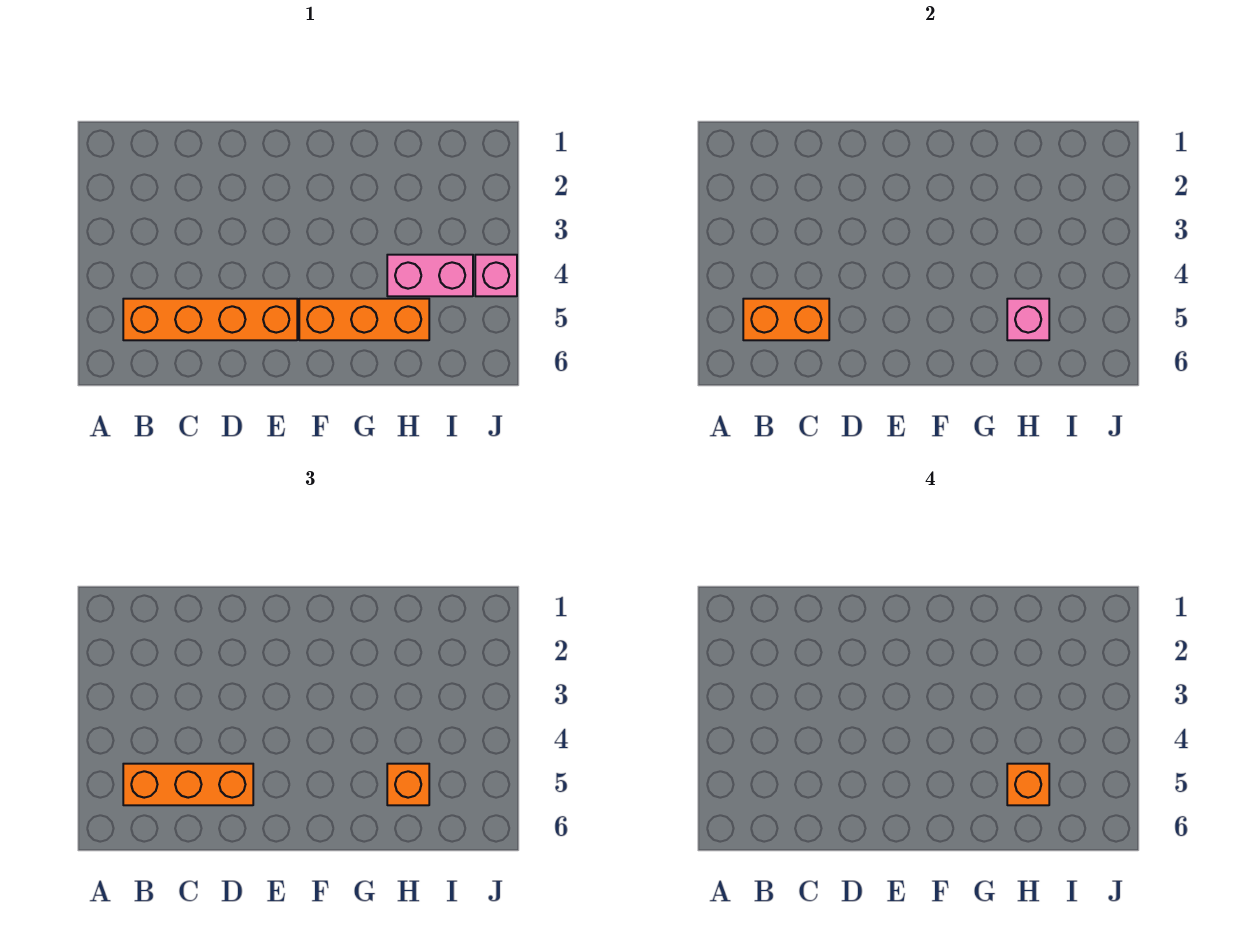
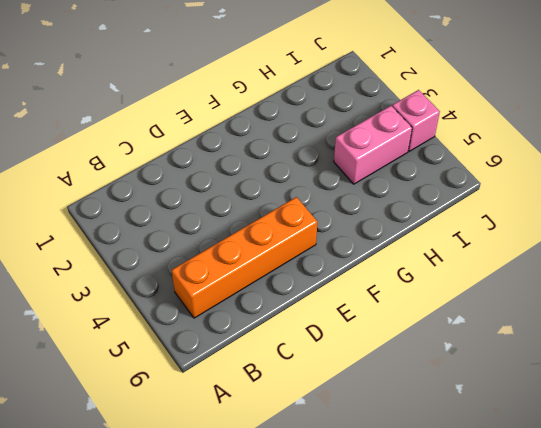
none -> orange brick F5:H5 level 1
none -> orange brick B5:C5 level 2

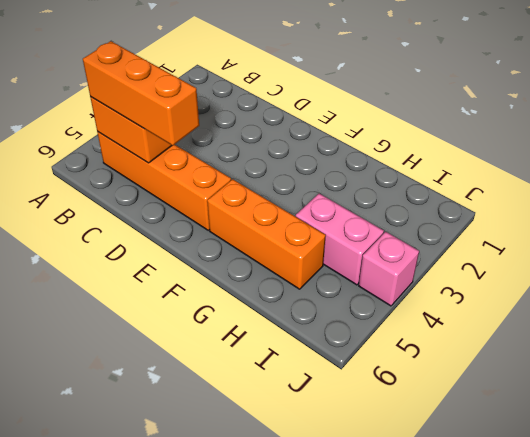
none -> pink brick H5 level 2
none -> orange brick H5 level 3

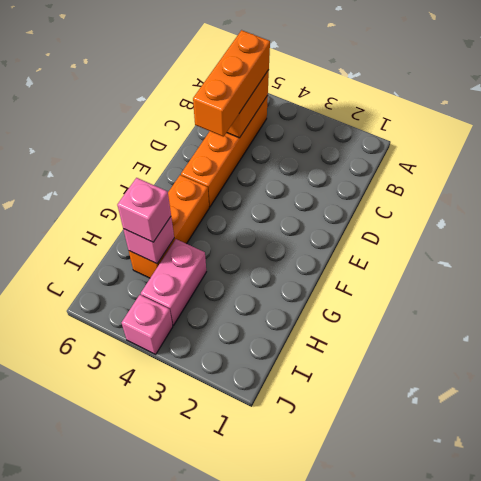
pink brick H5 level 3 -> orange brick H5 level 3
none -> orange brick H5 level 4

